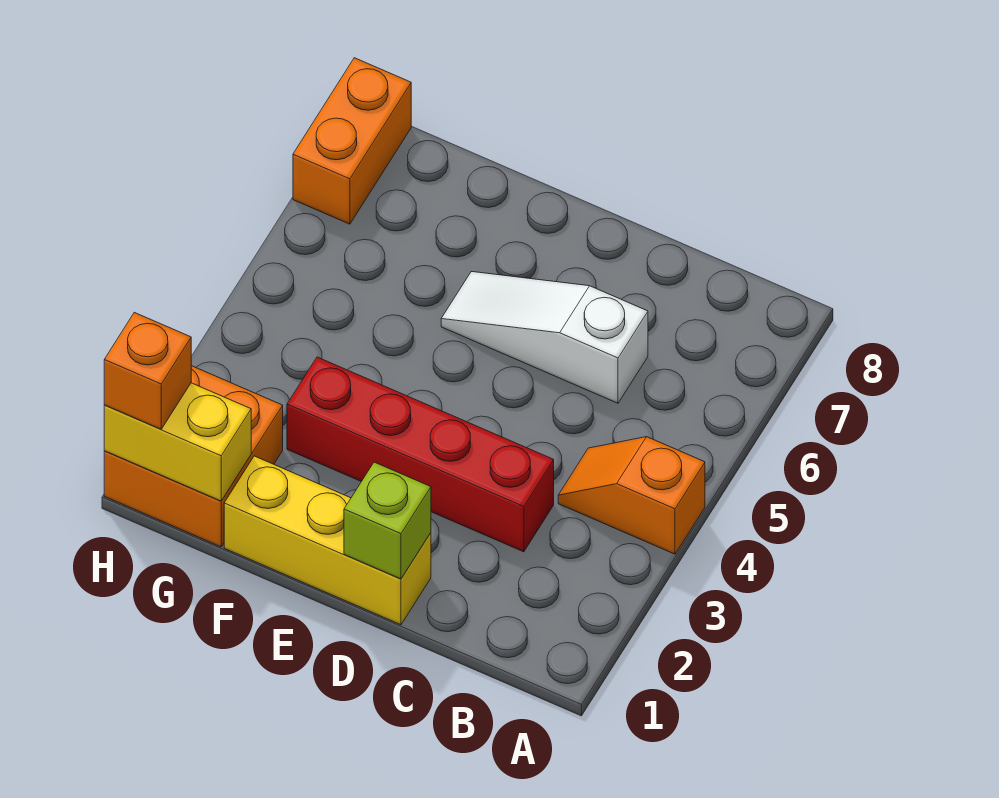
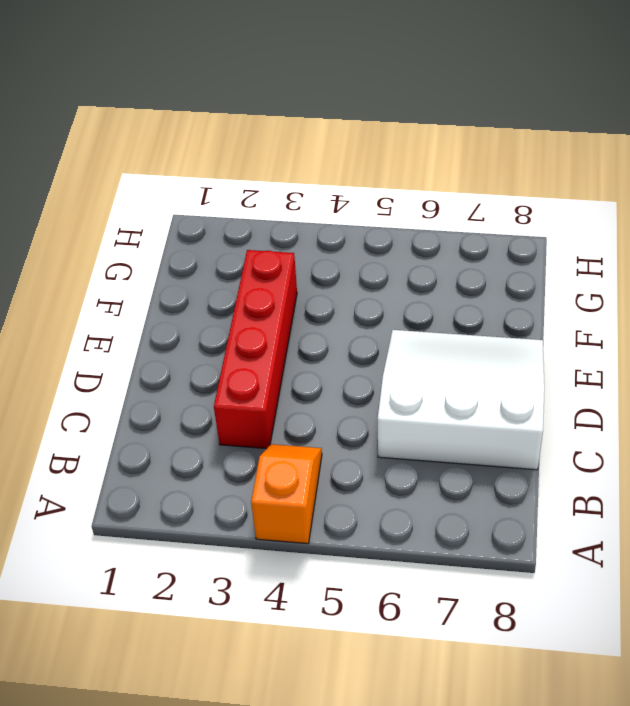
white slope C6:E8 level 1 top C -> white slope C6:E6 level 1 top C
none -> yellow brick D1:F1 level 1
none -> orange brick G1:H2 level 1

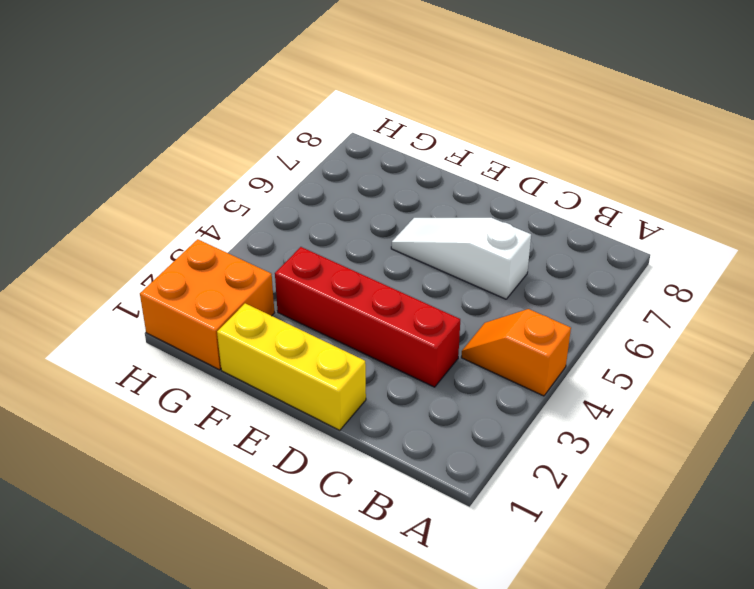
none -> orange brick H7:H8 level 1
none -> lime brick D1 level 2

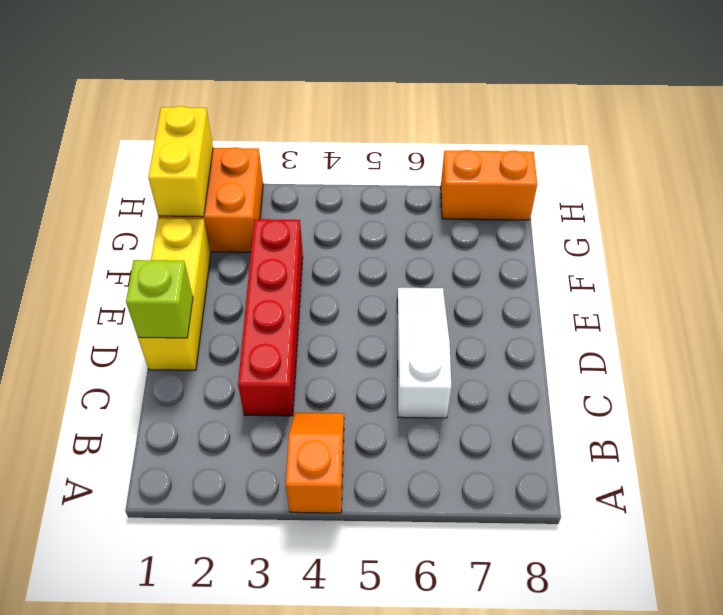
none -> orange brick H1 level 3

